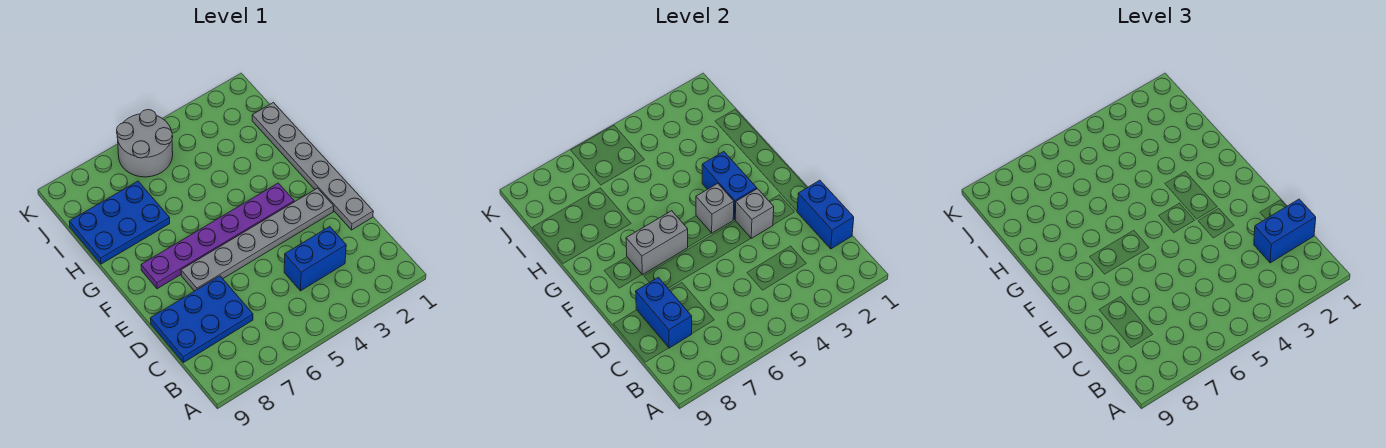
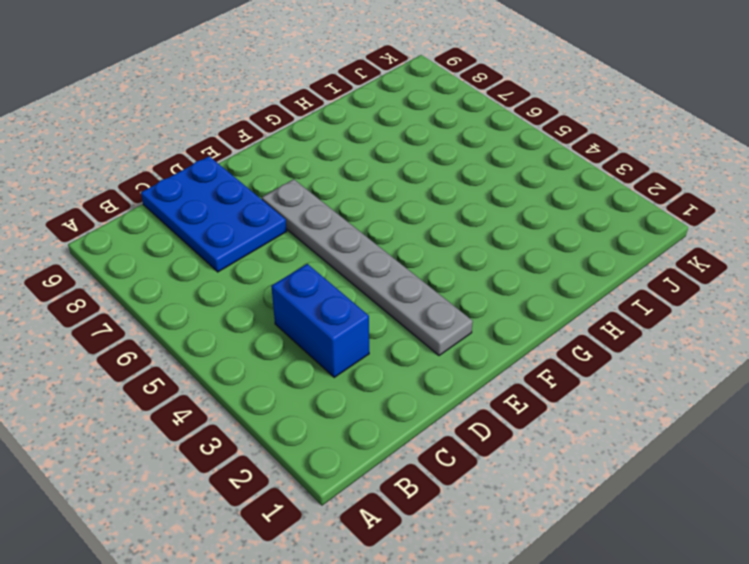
none -> grey plate D1:I1 level 1
none -> purple plate F3:F8 level 1
none -> blue plate H7:I9 level 1

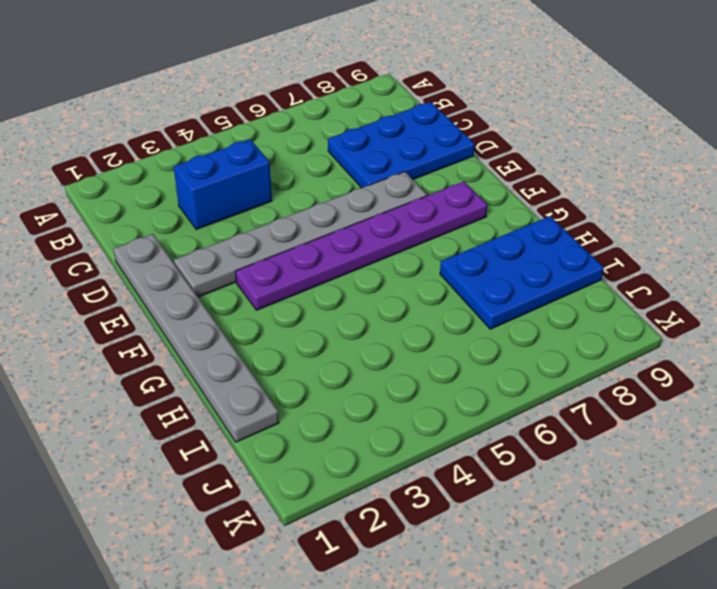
none -> grey round brick J5:K6 level 1
none -> blue brick C1:D1 level 2
none -> blue brick C8:D8 level 2

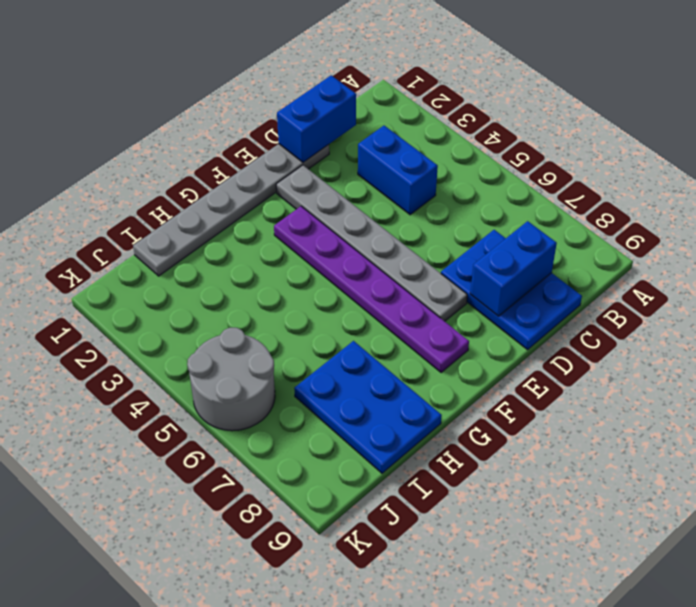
none -> grey brick E3 level 2
none -> blue brick F3:G3 level 2
none -> grey brick F4 level 2

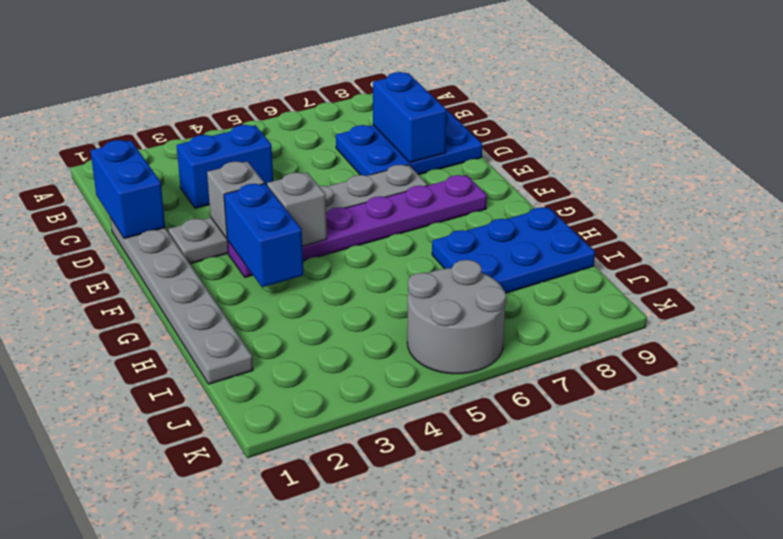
none -> grey brick F6:F7 level 2
none -> blue brick C1:C2 level 3

